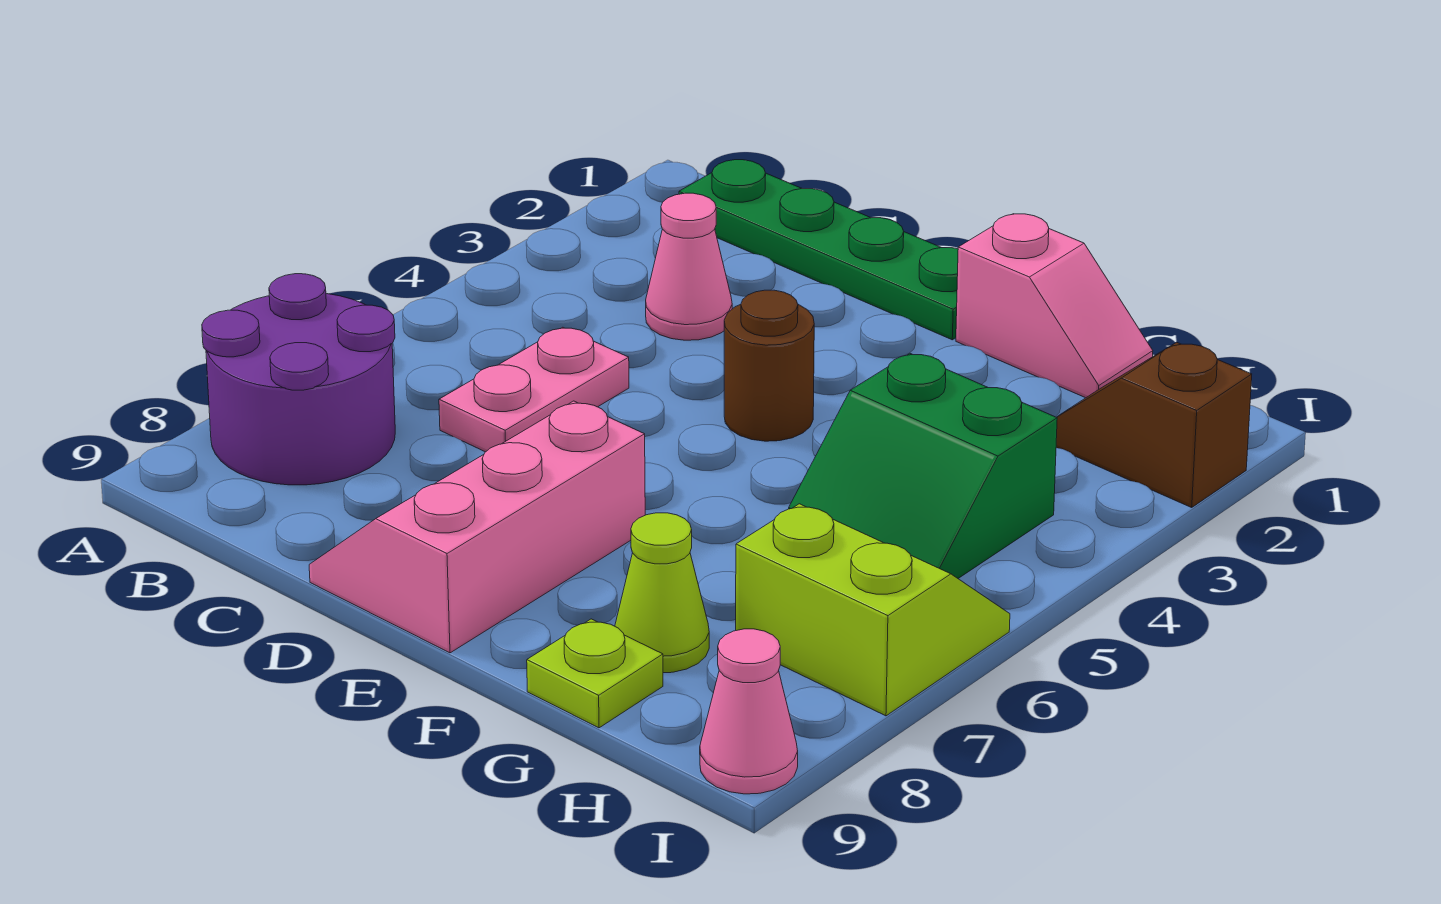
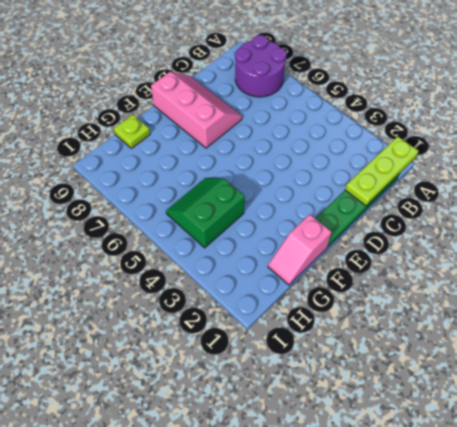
lime plate A1:C1 level 2 -> none
none -> pink cone C3 level 1
none -> pink plate C5:C6 level 1
none -> brown round brick E4 level 1

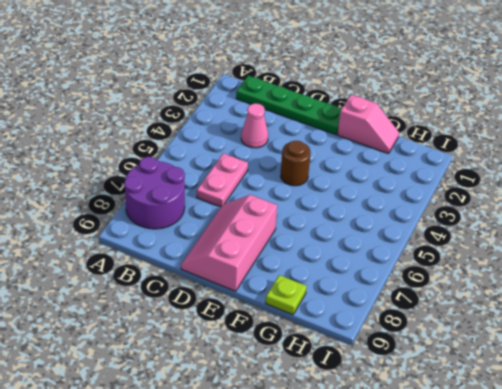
none -> green slope G4:H5 level 1 top 4
none -> lime cone G8 level 1
none -> brown slope H2:I2 level 1 top I

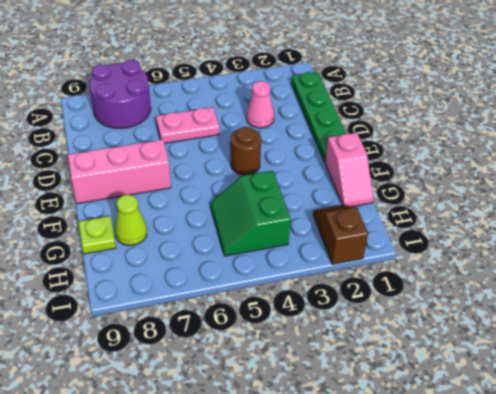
none -> lime slope H6:I7 level 1 top 7
none -> pink cone I9 level 1

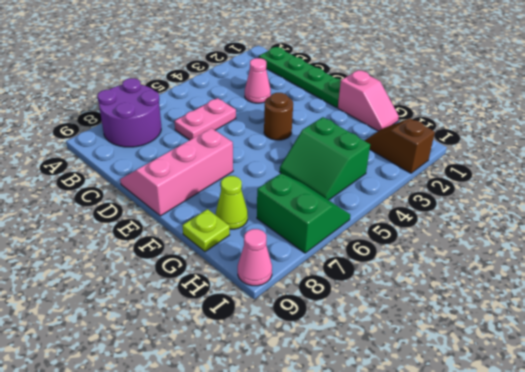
green slope H6:I7 level 1 top 7 -> lime slope H6:I7 level 1 top 7

